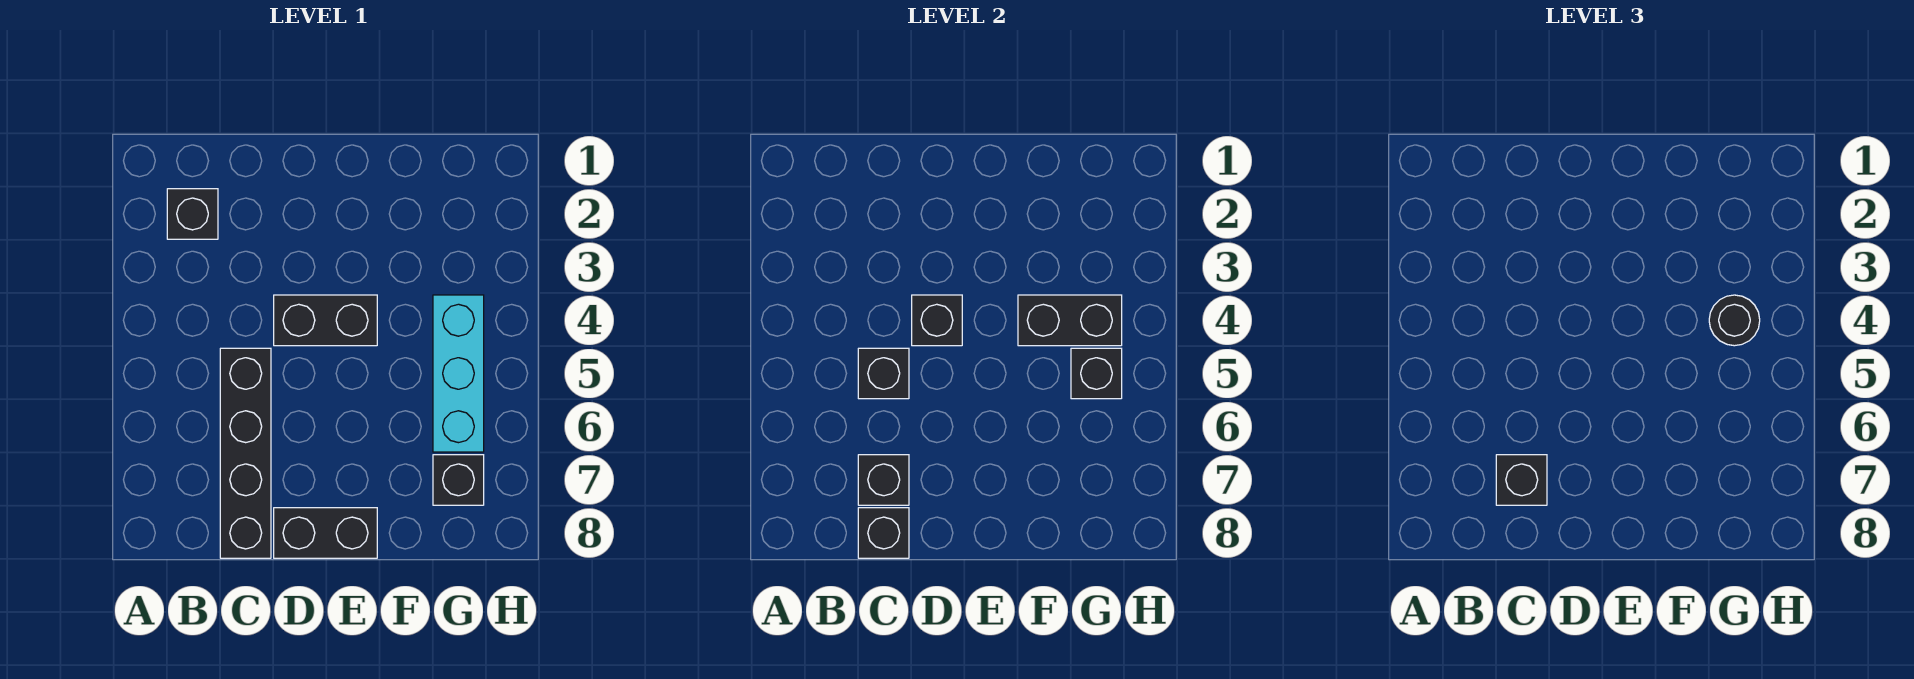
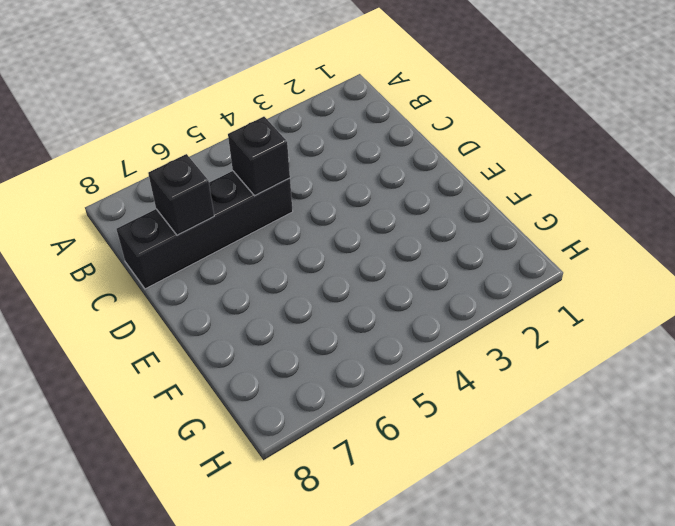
none -> black brick B2 level 1
none -> black brick D4:E4 level 1
none -> black brick D8:E8 level 1

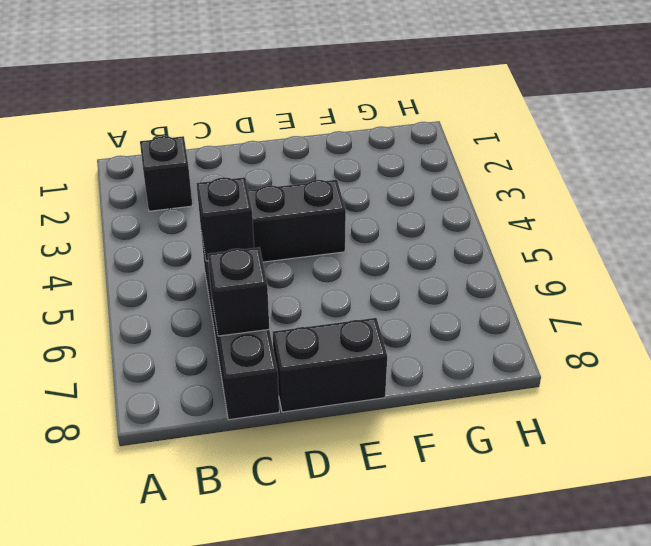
none -> cyan brick G4:G6 level 1
none -> black brick G7 level 1
none -> black brick C8 level 2

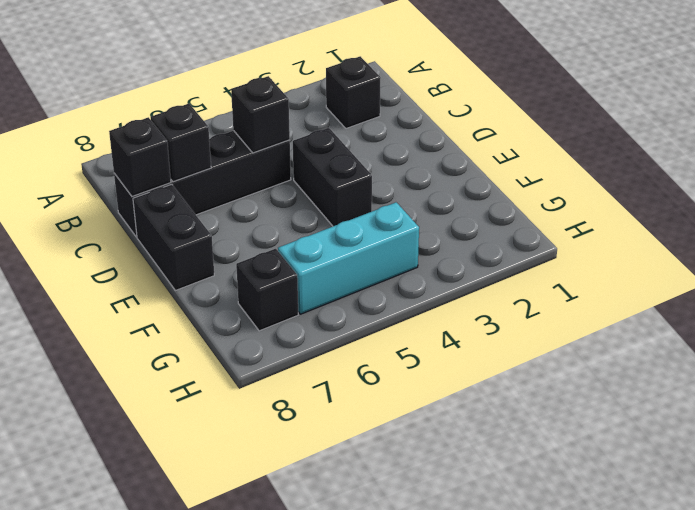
none -> black brick D4 level 2
none -> black brick F4:G4 level 2
none -> black brick G5 level 2

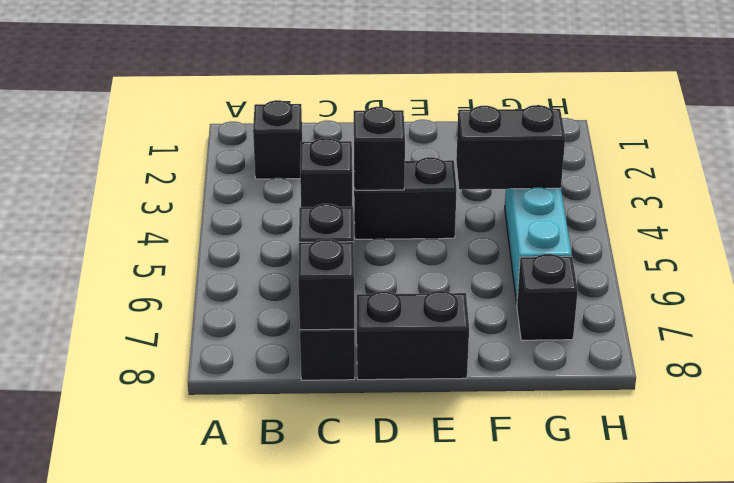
none -> black brick G5 level 2
none -> black brick C7 level 3
none -> black round brick G4 level 3

